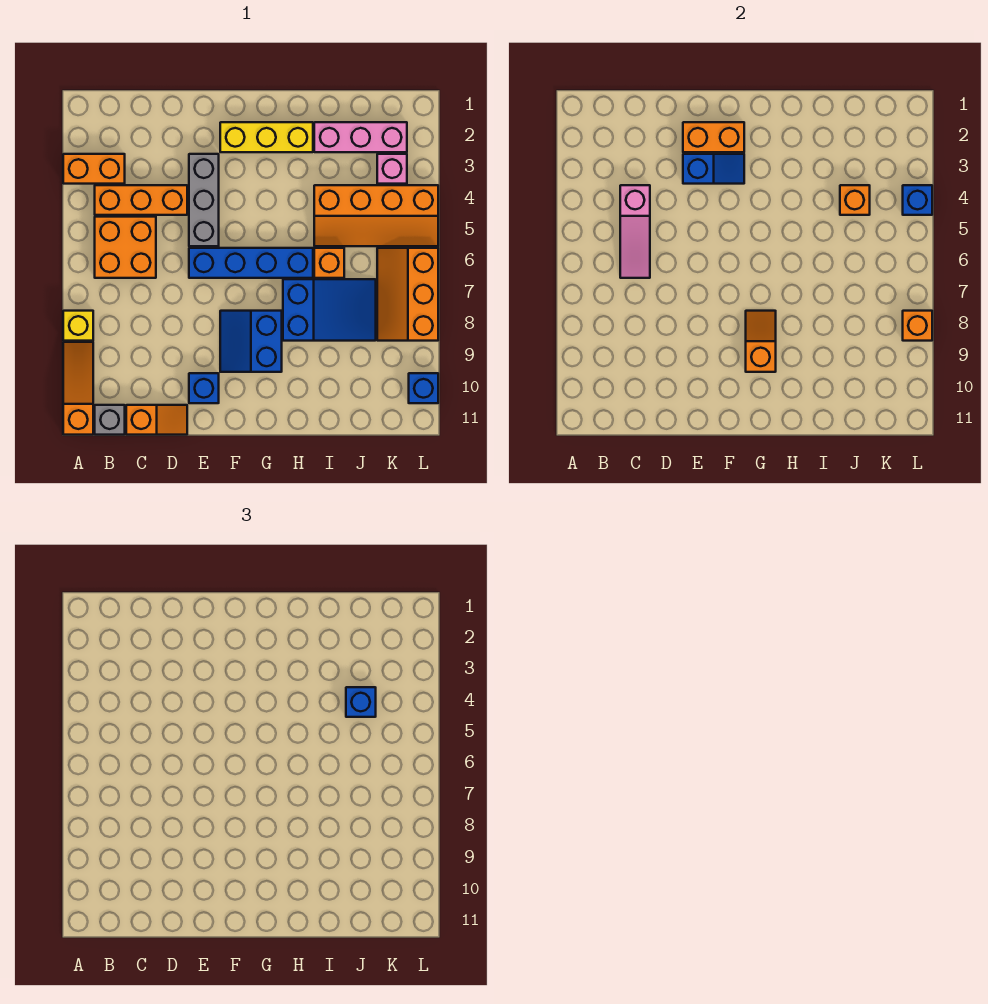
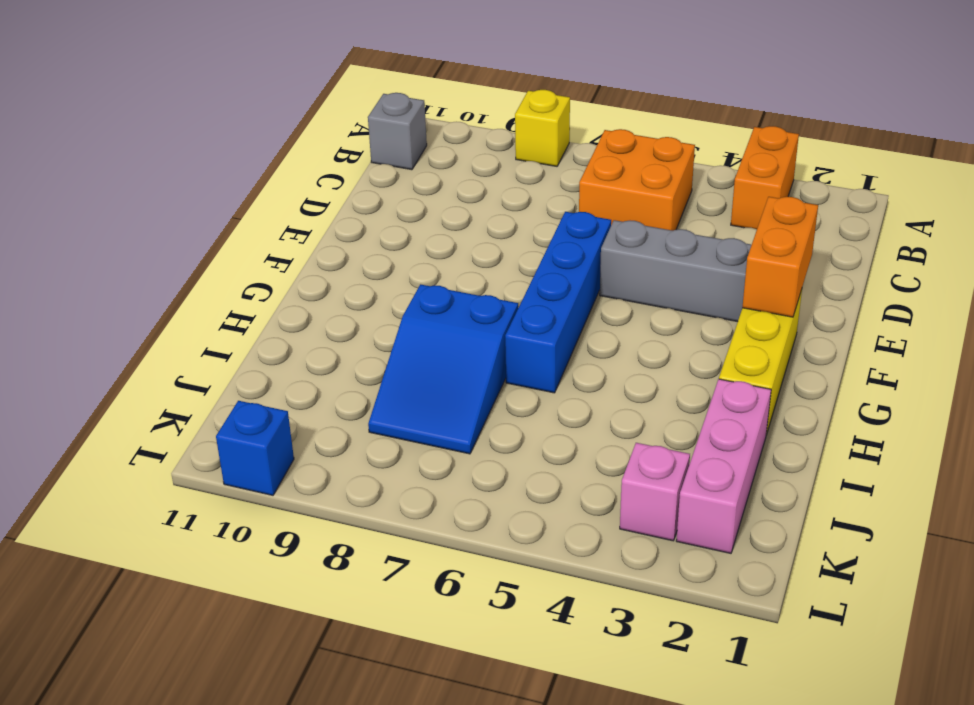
none -> orange slope A9:A11 level 1 top 11
none -> orange brick B4:D4 level 1
none -> orange slope C11:D11 level 1 top C

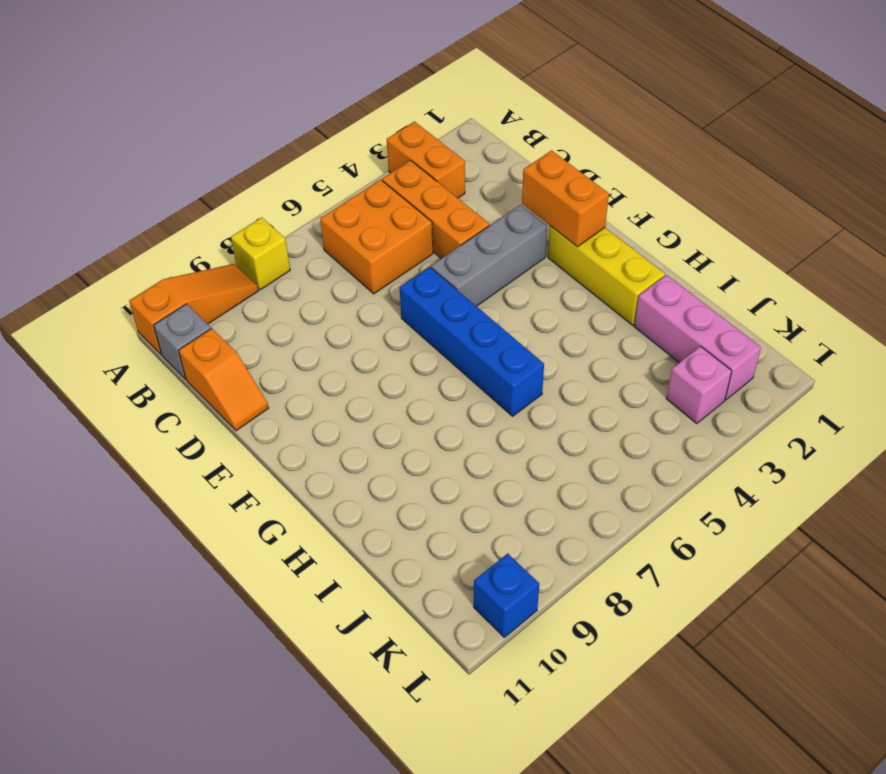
none -> blue brick E10 level 1
none -> blue slope F8:G9 level 1 top G
none -> blue slope H7:J8 level 1 top H

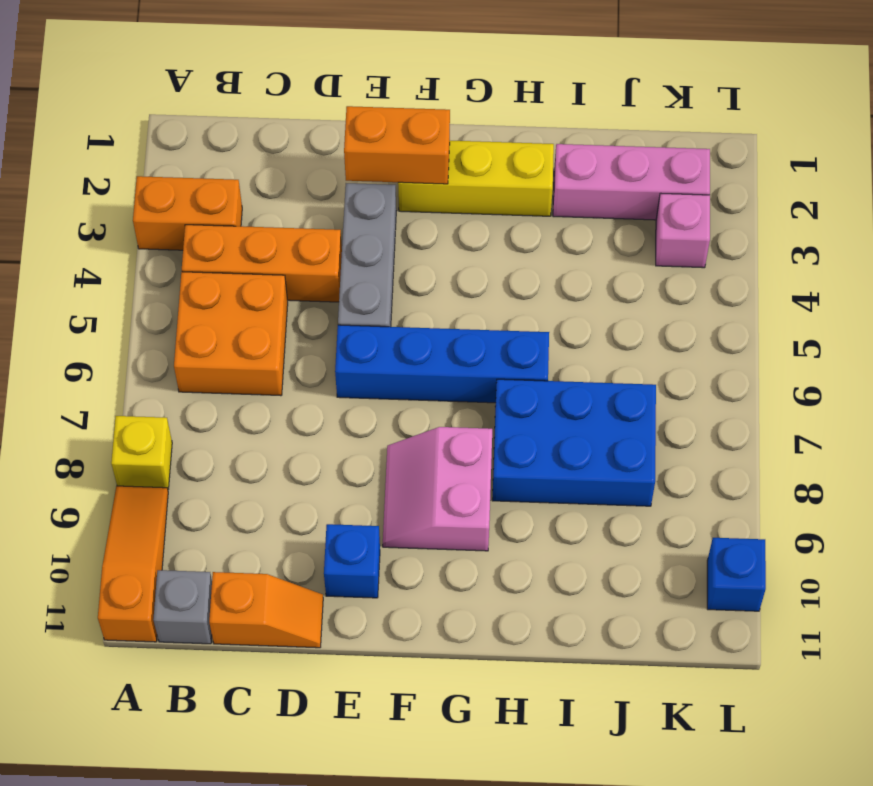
pink slope F8:G9 level 1 top G -> blue slope F8:G9 level 1 top G
blue brick H7:J8 level 1 -> blue slope H7:J8 level 1 top H
none -> orange slope I4:L5 level 1 top 4
none -> orange brick I6 level 1
none -> orange slope K6:L8 level 1 top L

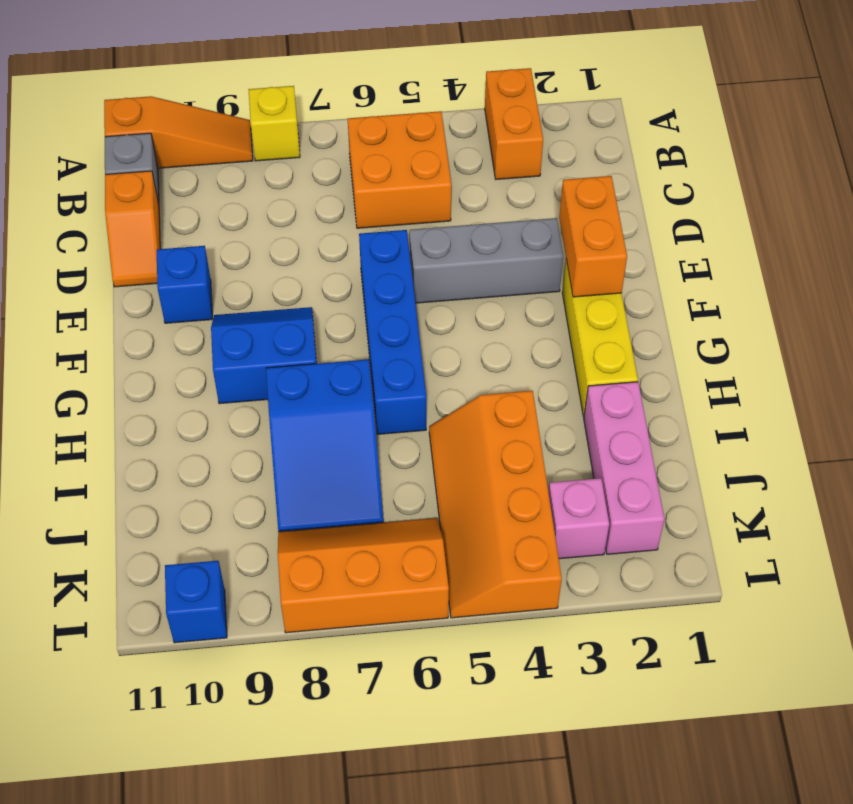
none -> orange brick B4:D4 level 1
none -> orange brick I6 level 1
none -> pink slope C4:C6 level 2 top 4

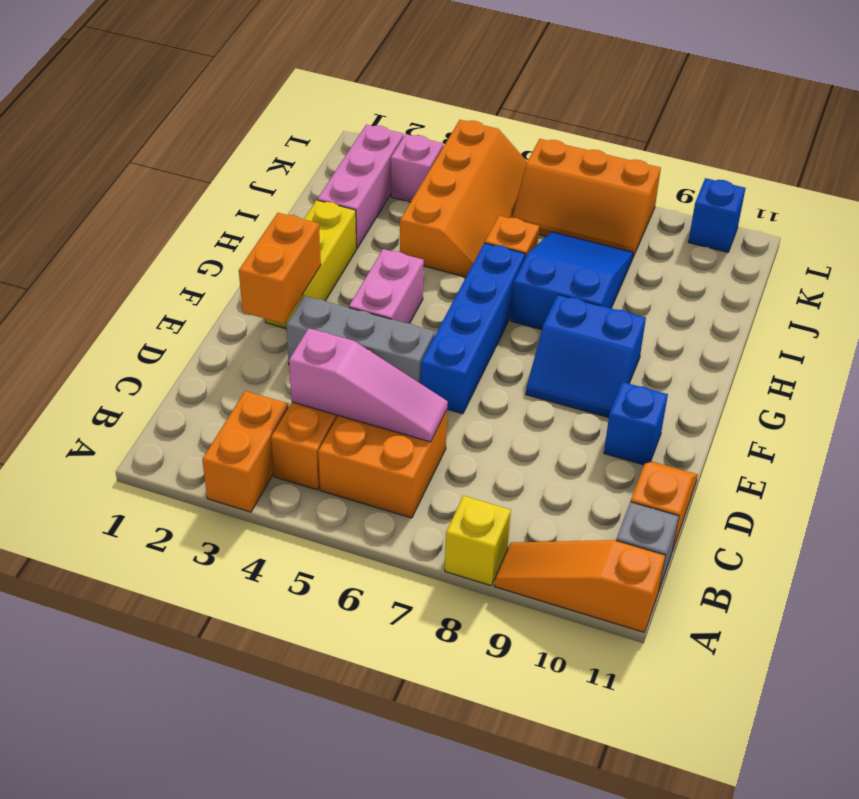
pink brick F4:G4 level 1 -> none
none -> blue slope E3:F3 level 2 top E
none -> orange slope G8:G9 level 2 top 9
none -> orange brick J4 level 2

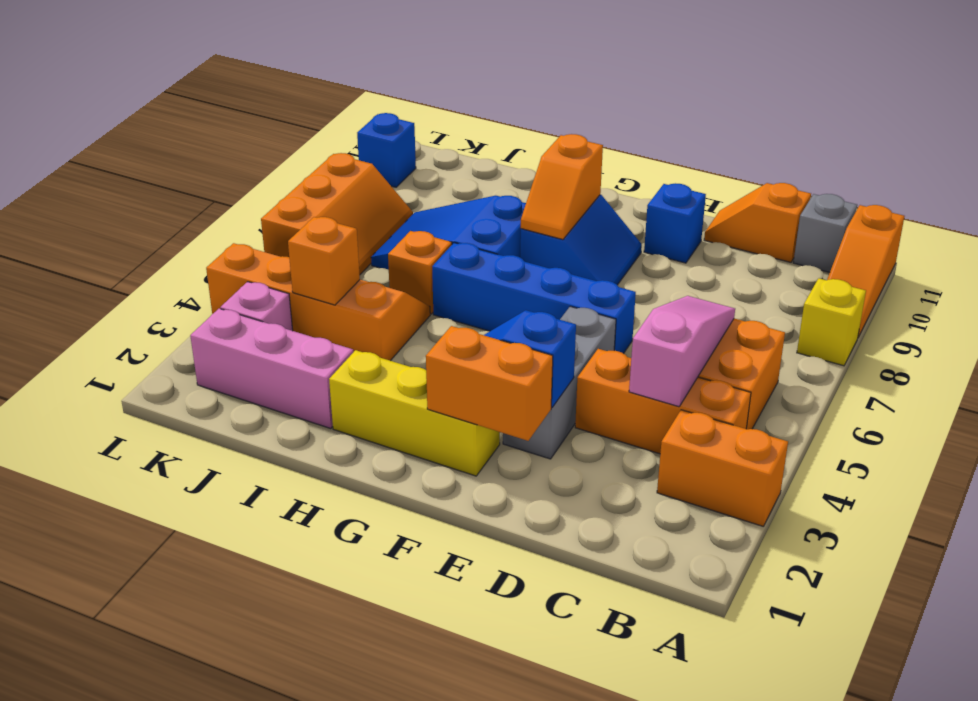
none -> blue brick L4 level 2
none -> orange brick L8 level 2
none -> blue brick J4 level 3

